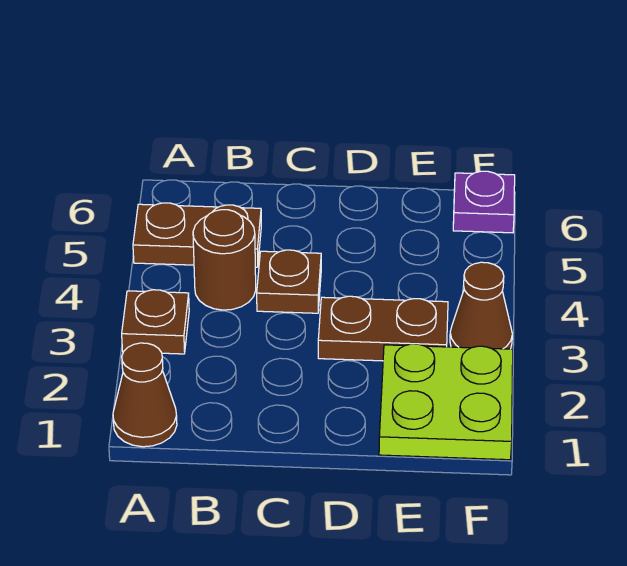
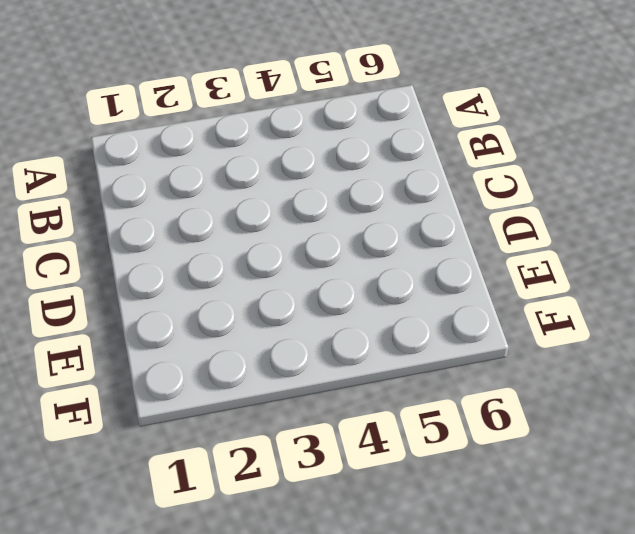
none -> brown cone A1 level 1
none -> brown plate A3 level 1

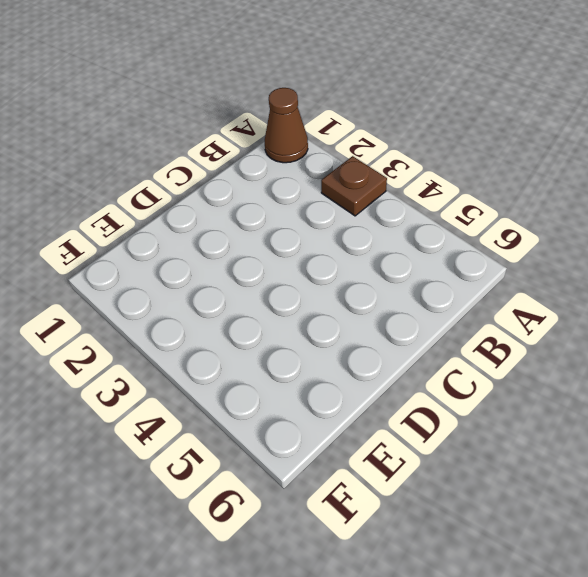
none -> brown plate A5:B5 level 1
none -> brown round brick B4 level 1

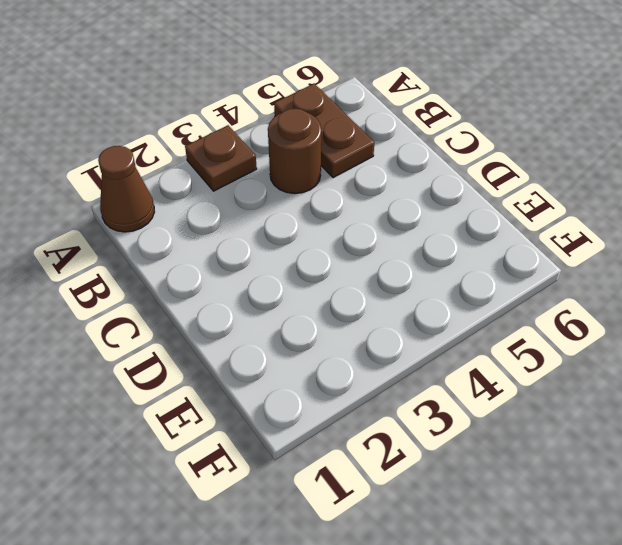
none -> brown plate C4 level 1
none -> brown plate D3:E3 level 1

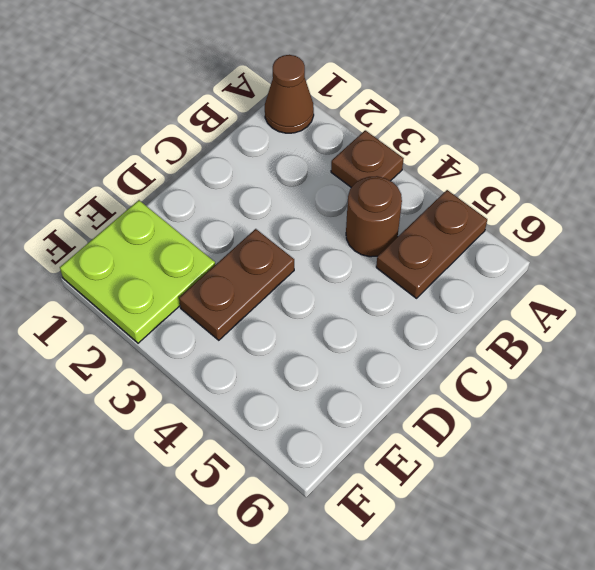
none -> brown plate C4 level 1
none -> brown cone F3 level 1

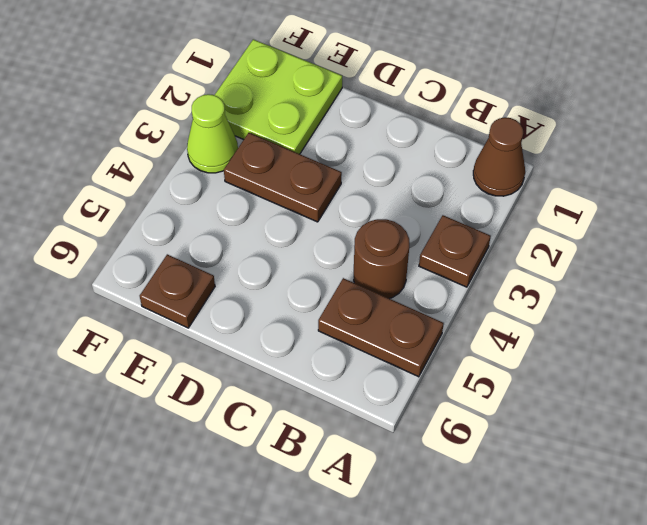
brown plate E6 level 1 -> brown plate C4 level 1
lime cone F3 level 1 -> brown cone F3 level 1
none -> purple plate F6 level 1

